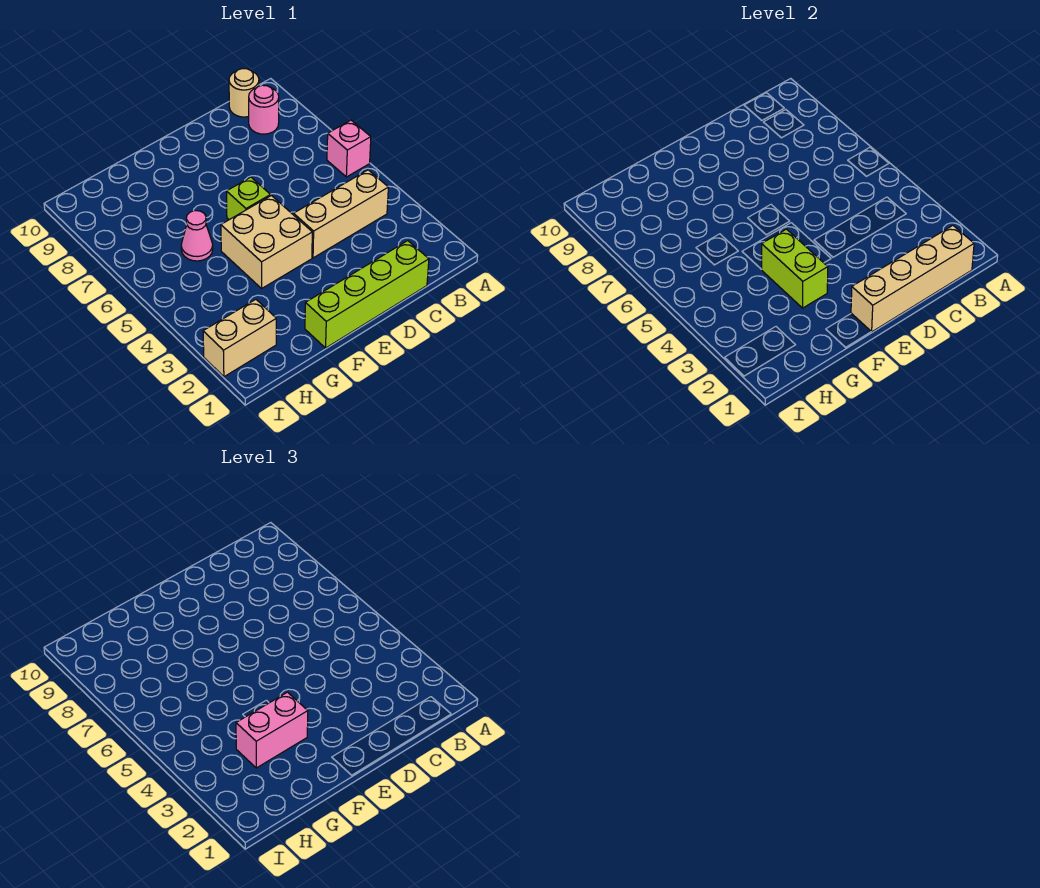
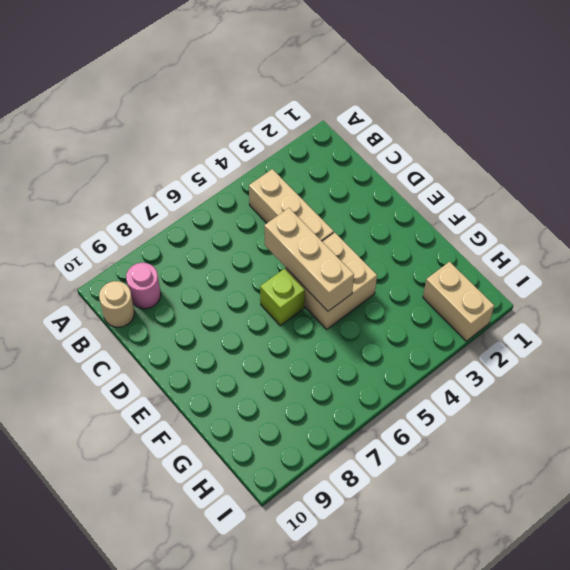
tan brick D5:F5 level 2 -> none
none -> pink brick A6 level 1
none -> lime brick C1:F1 level 1
none -> pink cone G6 level 1

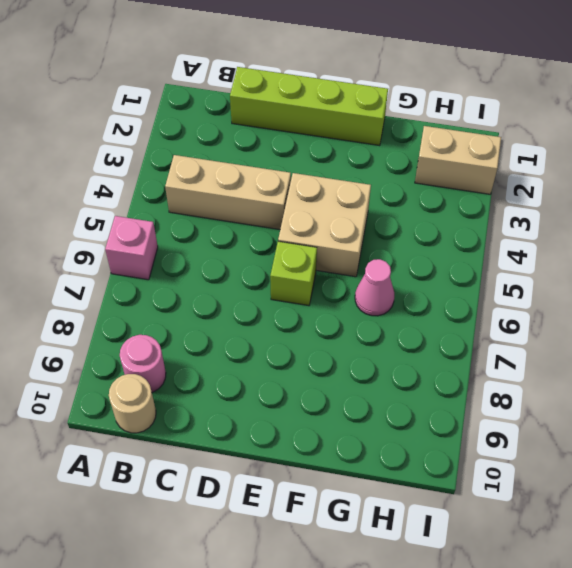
none -> tan brick B1:E1 level 2
none -> lime brick F3:F4 level 2
none -> pink brick F3:G3 level 3

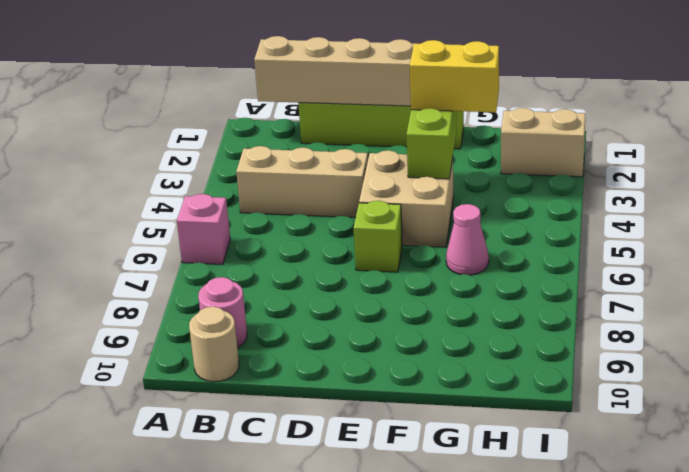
yellow brick F3:G3 level 3 -> pink brick F3:G3 level 3

